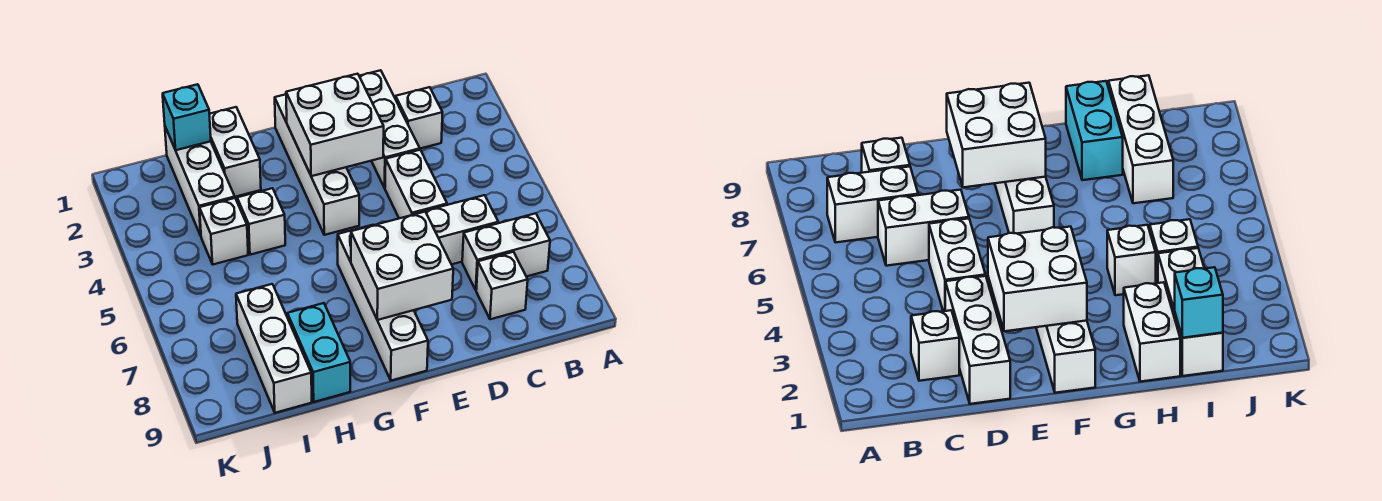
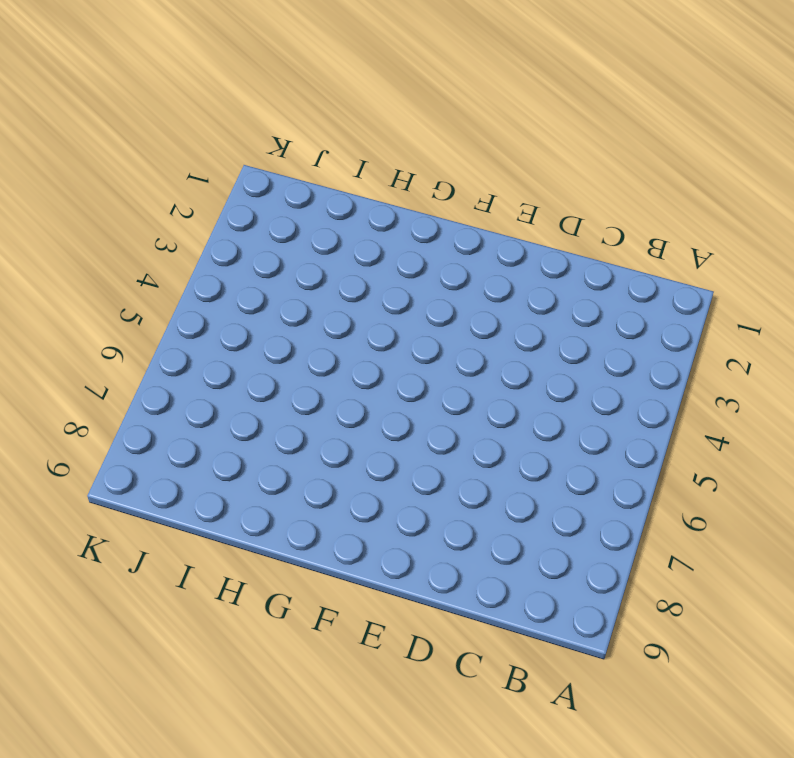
none -> white brick B7:C7 level 1
none -> white brick C2 level 1
none -> white brick C6:D6 level 1

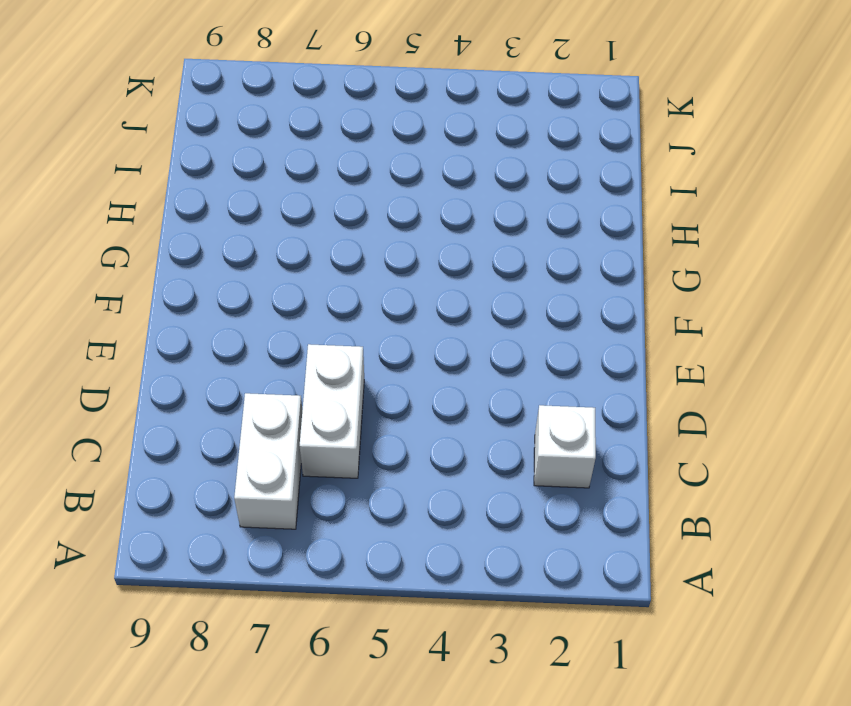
none -> white brick C8 level 1
none -> white brick D1:D3 level 1
none -> white brick D4:D5 level 1

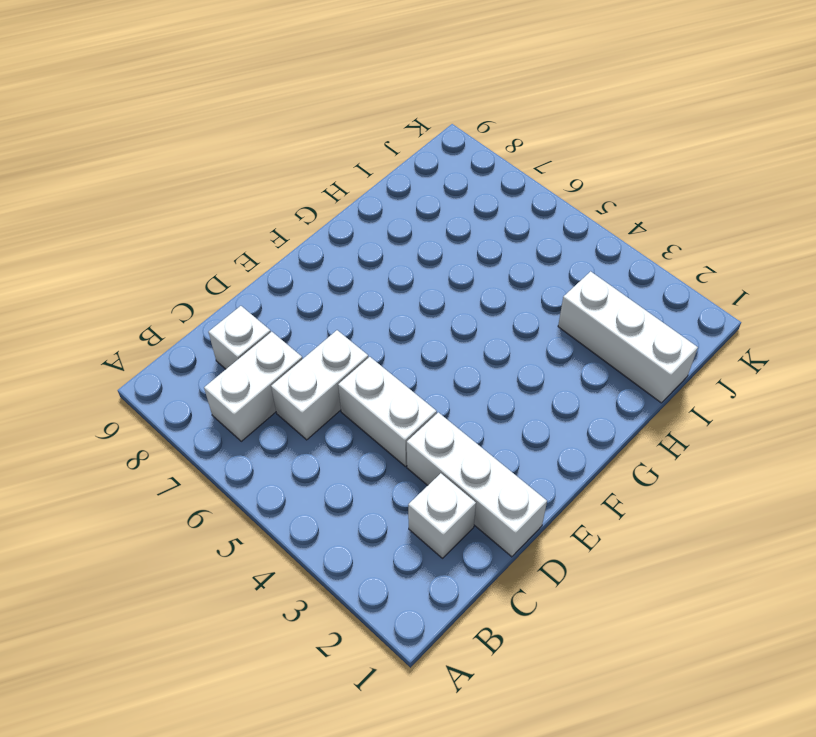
none -> white brick F1:F4 level 1
none -> white brick F6:F9 level 1
none -> white brick H1:H2 level 1

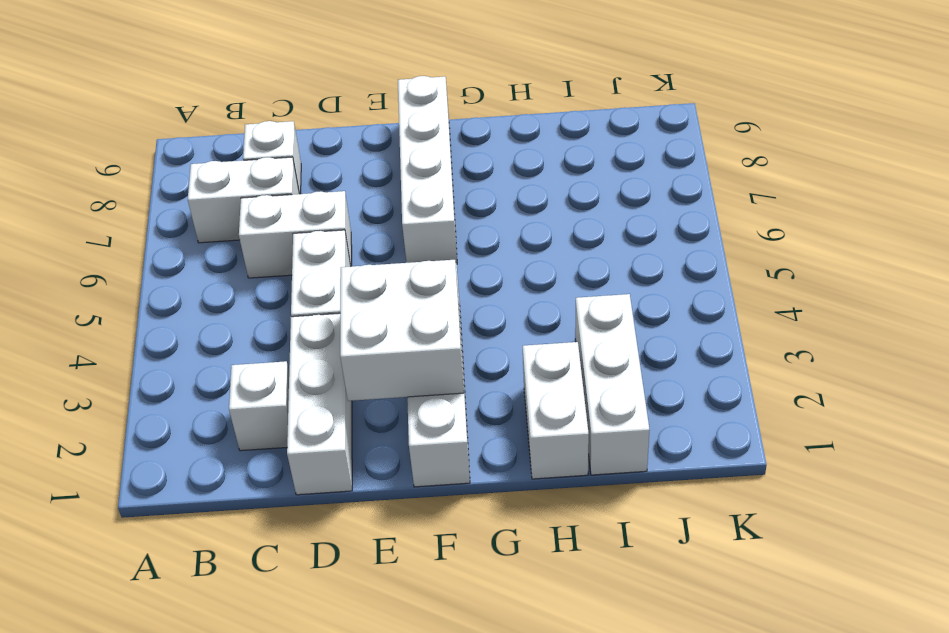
none -> white brick H4 level 1
none -> cyan brick H8:H9 level 1
none -> white brick I4 level 1

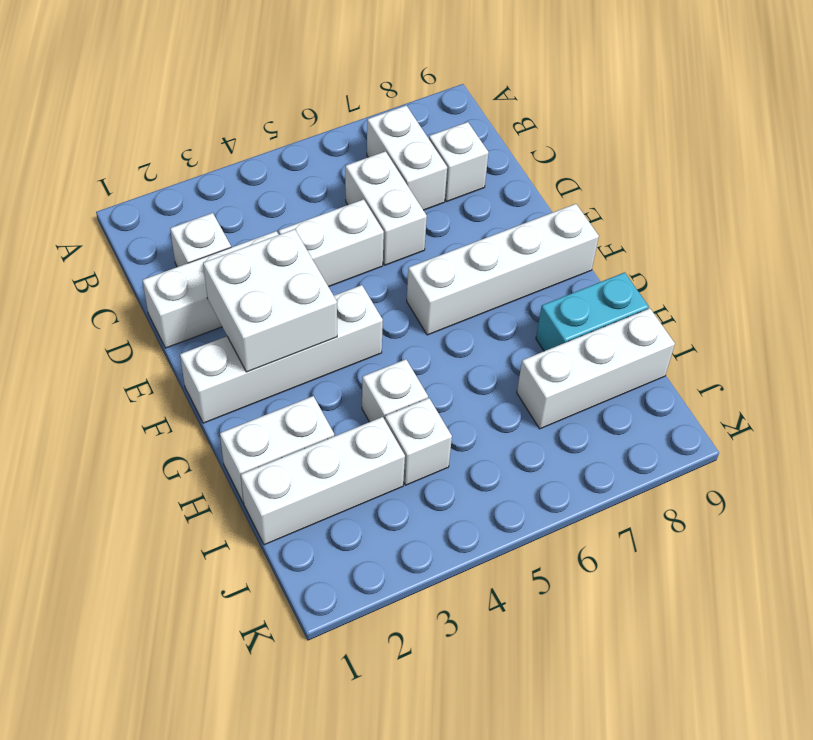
none -> white brick E7:F8 level 2
none -> cyan brick I1 level 2

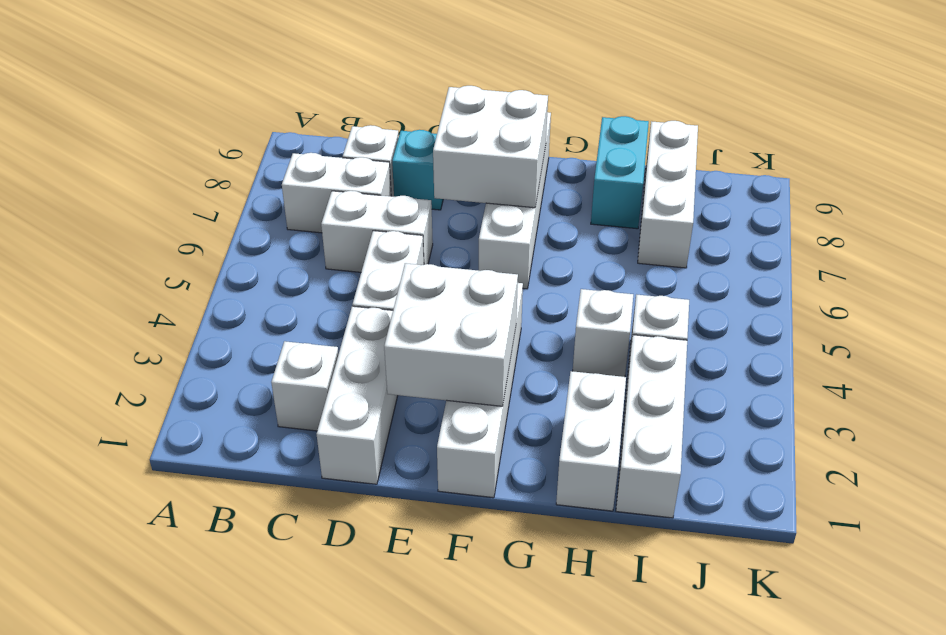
cyan brick D8 level 1 -> cyan brick I1 level 2

